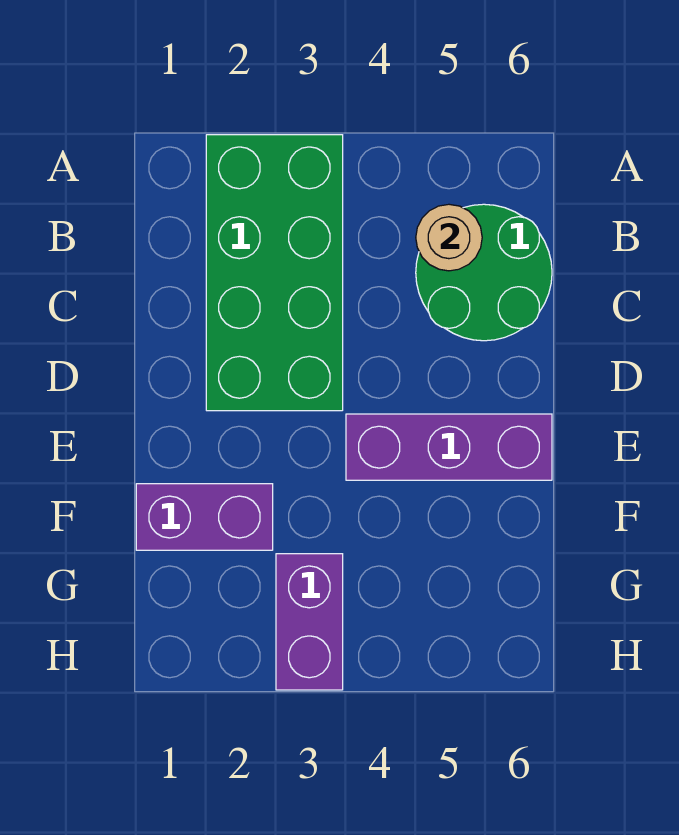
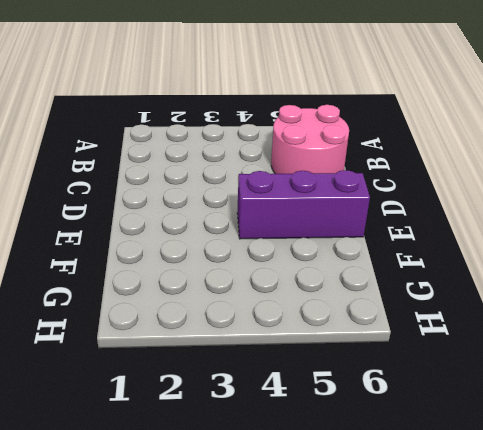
pink round brick B5:C6 level 1 -> green round brick B5:C6 level 1
none -> green brick A2:D3 level 1
none -> purple brick F1:F2 level 1

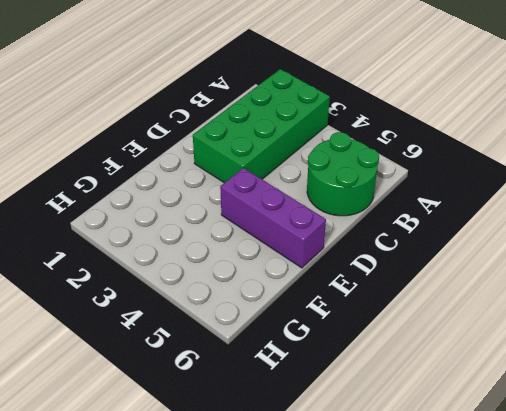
none -> purple brick F1:F2 level 1
none -> purple brick G3:H3 level 1

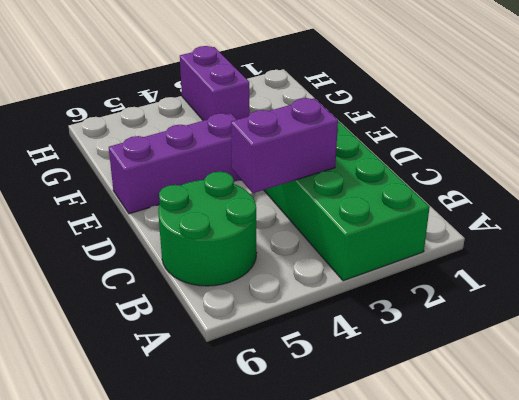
purple brick C3:C4 level 2 -> purple brick F1:F2 level 1
none -> tan round brick B5 level 2

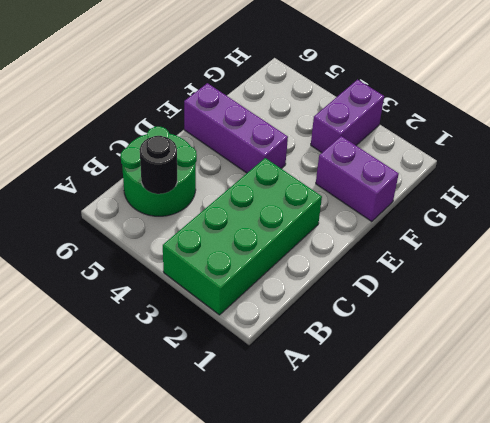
black round brick B5 level 2 -> tan round brick B5 level 2

